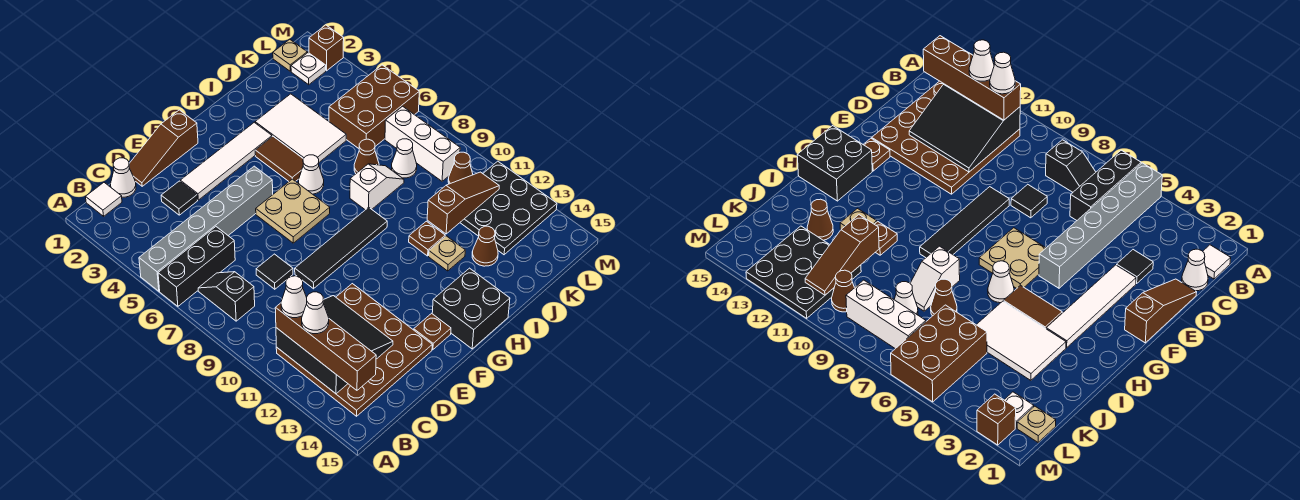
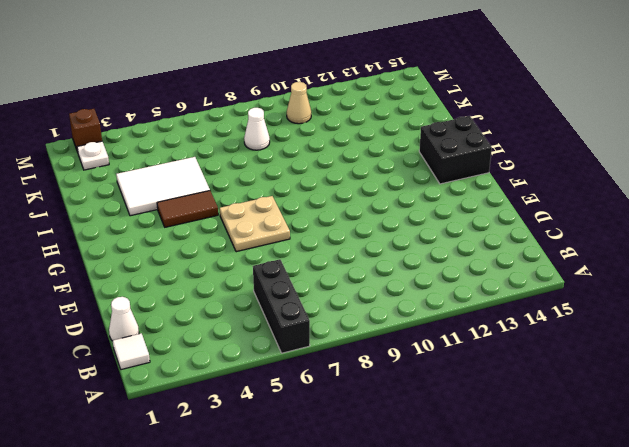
tan cone L10 level 1 -> brown cone L10 level 1
none -> grey brick A5:F5 level 1
none -> black slope B7:B8 level 1 top 8
none -> brown plate B11:E14 level 1
none -> brown slope D1:F1 level 1 top F

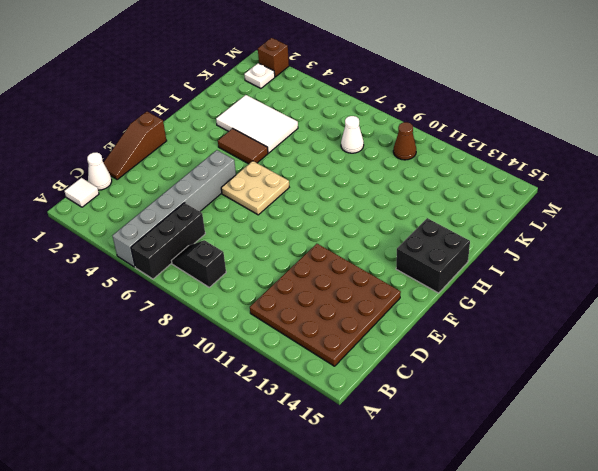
none -> black tile D3 level 1
none -> black tile D8 level 1
none -> white tile E3:H3 level 1
none -> black tile E9:H9 level 1

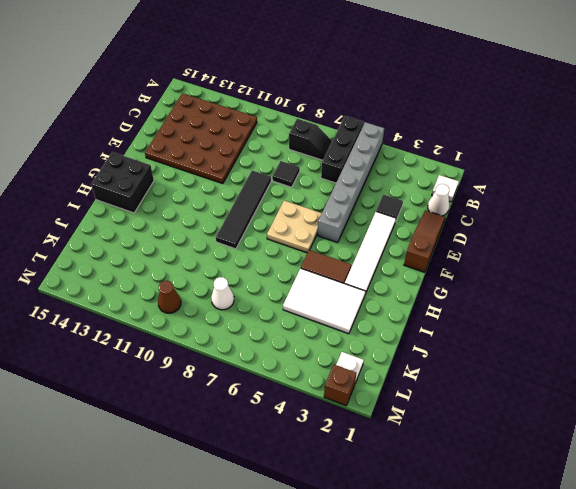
none -> brown plate F14 level 1
none -> white cone H6 level 1
none -> white slope I8:J8 level 1 top I
none -> brown plate I11 level 1

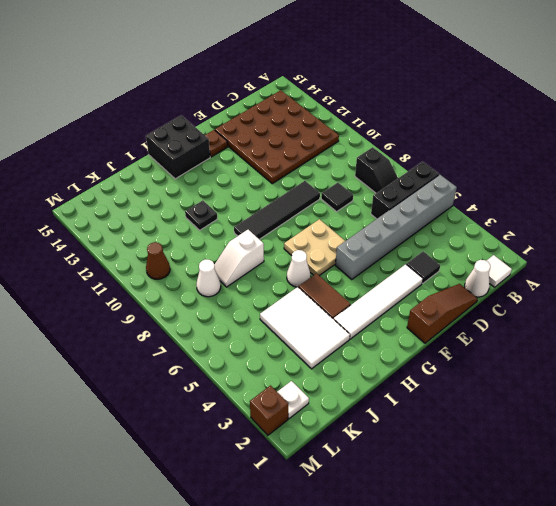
black plate I11 level 1 -> brown plate I11 level 1
none -> tan plate I12 level 1
none -> brown cone J7 level 1
none -> brown cone J13 level 1
none -> brown brick K5:M6 level 1

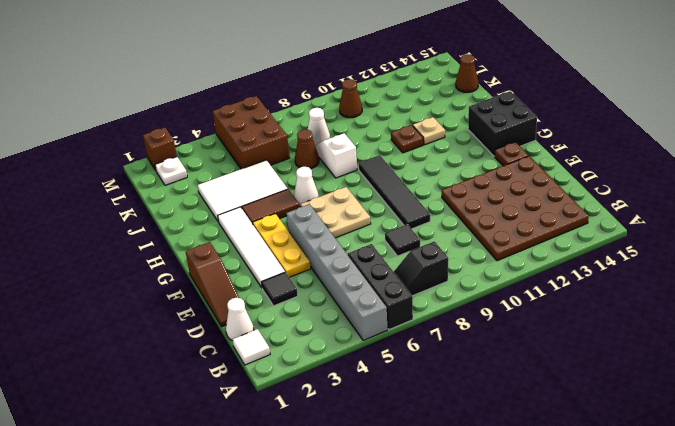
yellow plate E4:G4 level 1 -> none
brown cone K15 level 1 -> brown cone J13 level 1
none -> black plate K11:M13 level 1
none -> tan plate L1 level 1
none -> white brick L7:L9 level 1
none -> black slope B11:D13 level 2 top B

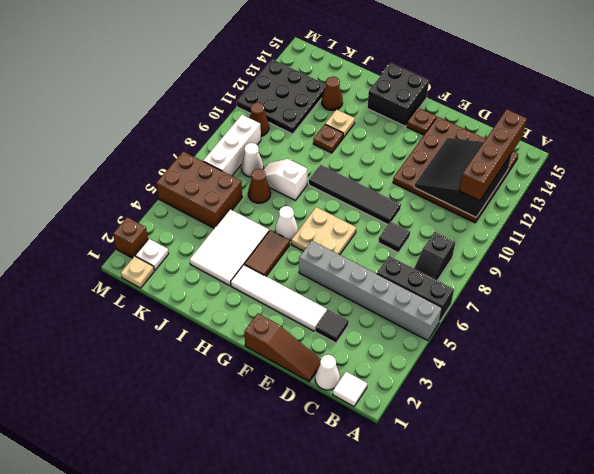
none -> brown slope J11:L11 level 2 top J
none -> white cone B11 level 4
none -> white cone B12 level 4

